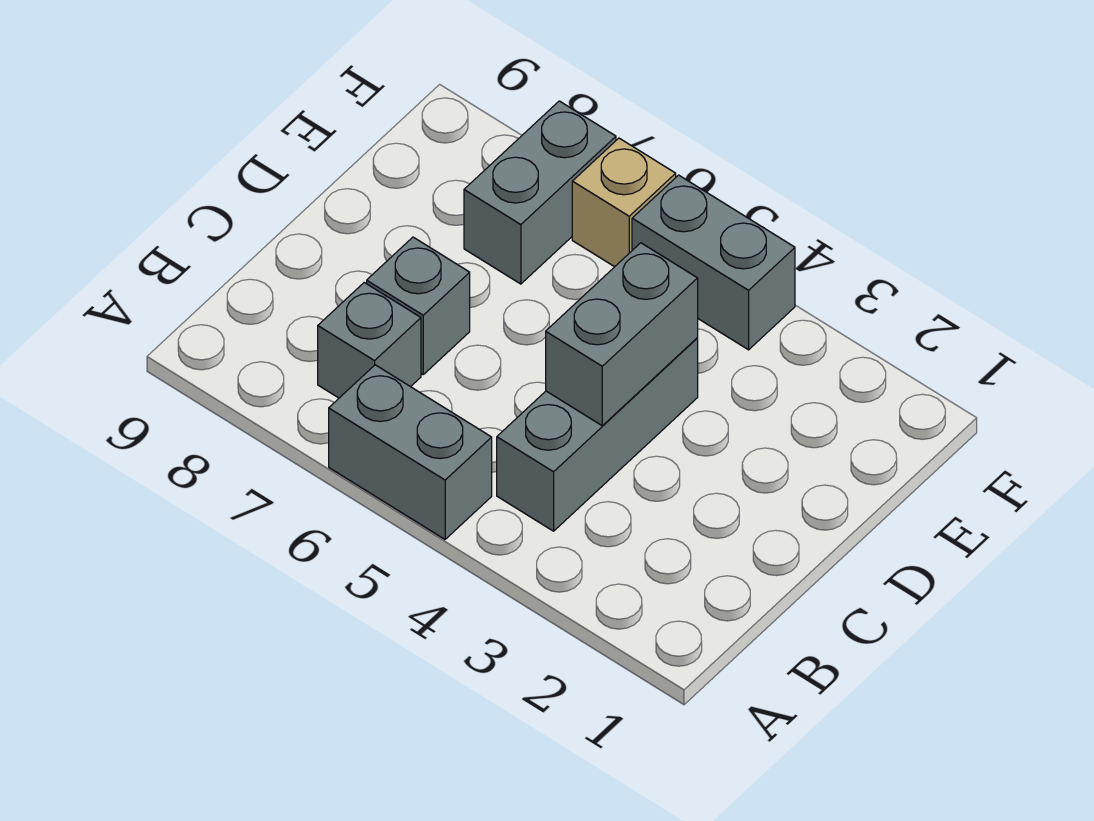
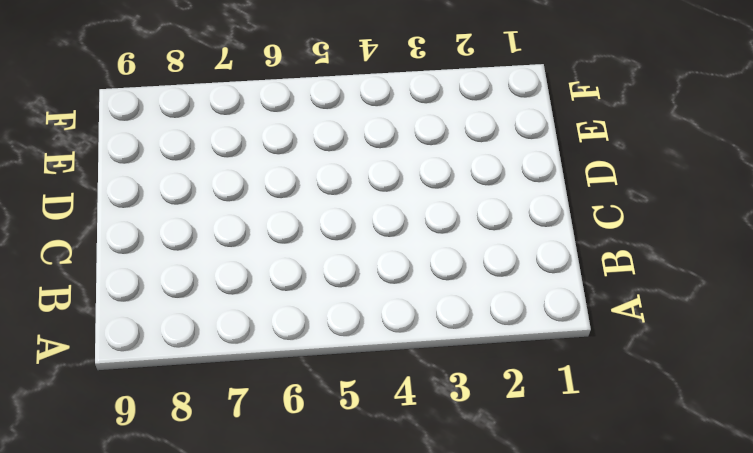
none -> grey brick A5:A6 level 1
none -> grey brick B4:D4 level 1

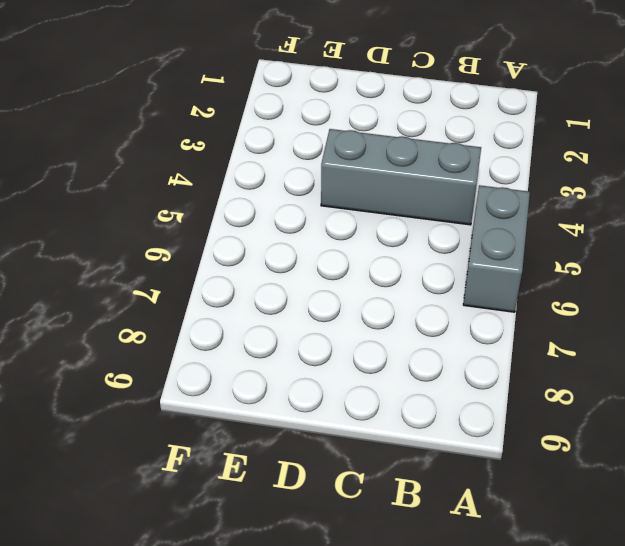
none -> grey brick B7 level 1
none -> grey brick C7 level 1

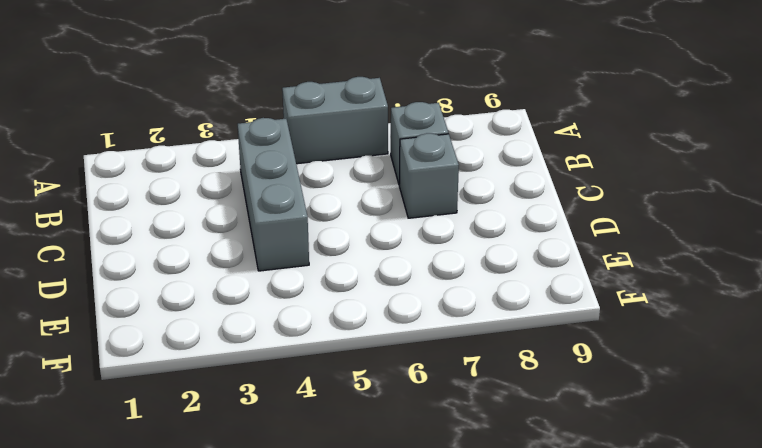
none -> grey brick E7:F7 level 1
none -> grey brick F4:F5 level 1

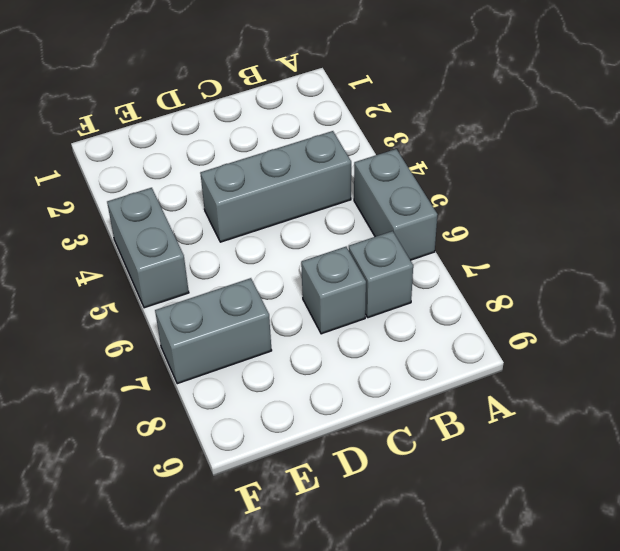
none -> tan brick F6 level 1
none -> grey brick C4:D4 level 2

